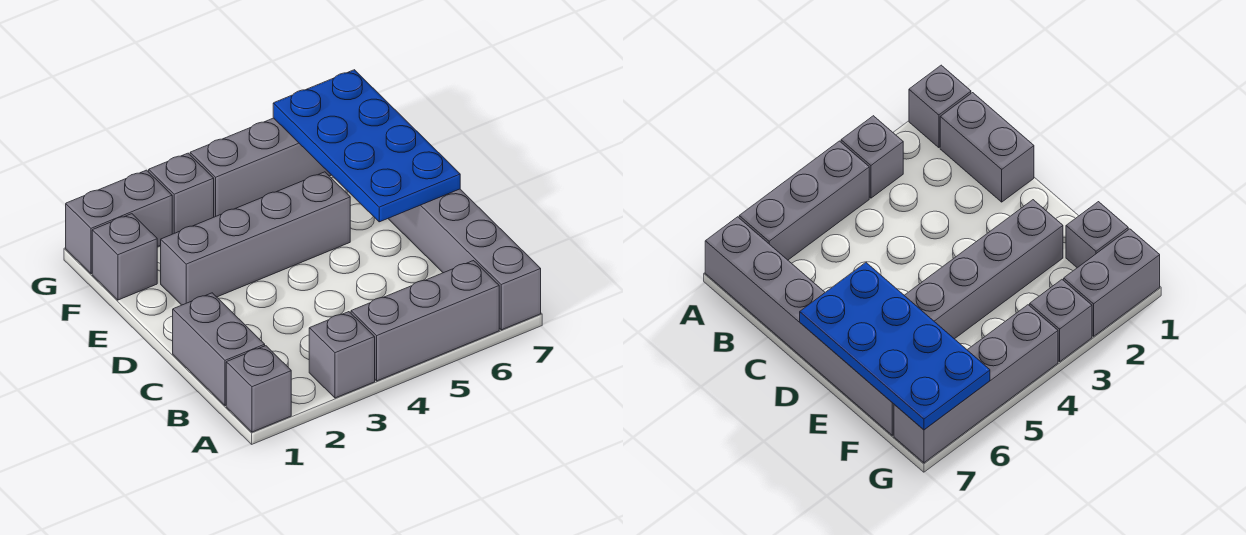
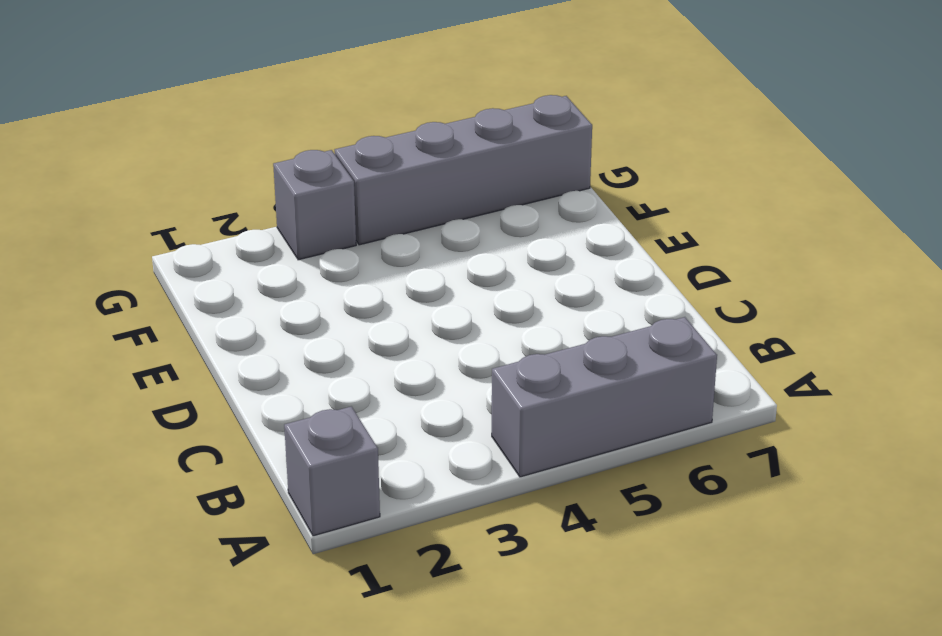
none -> grey brick A3 level 1
none -> grey brick A7:F7 level 1

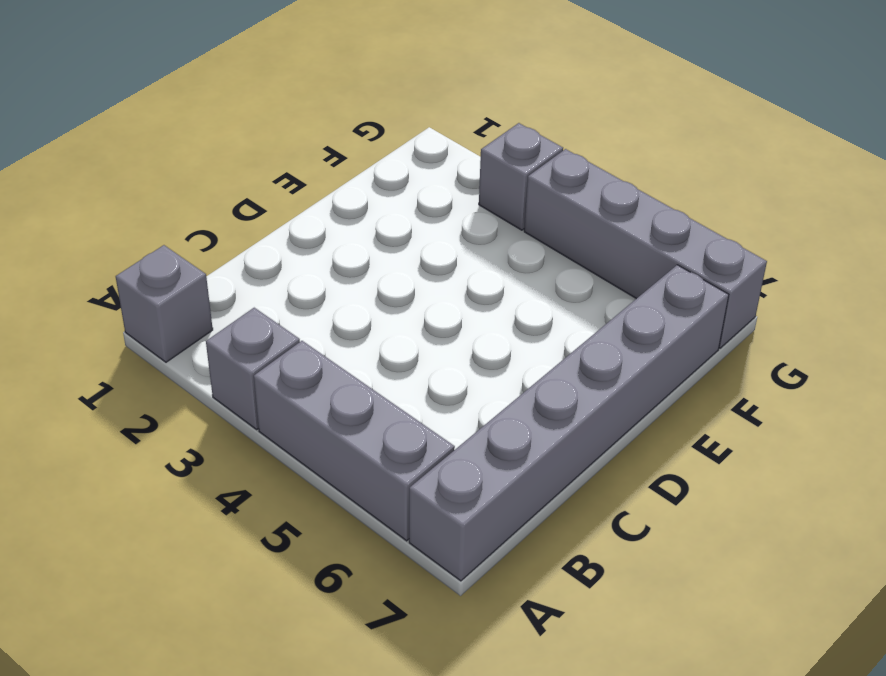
none -> grey brick B1:C1 level 1
none -> grey brick E2:E5 level 1

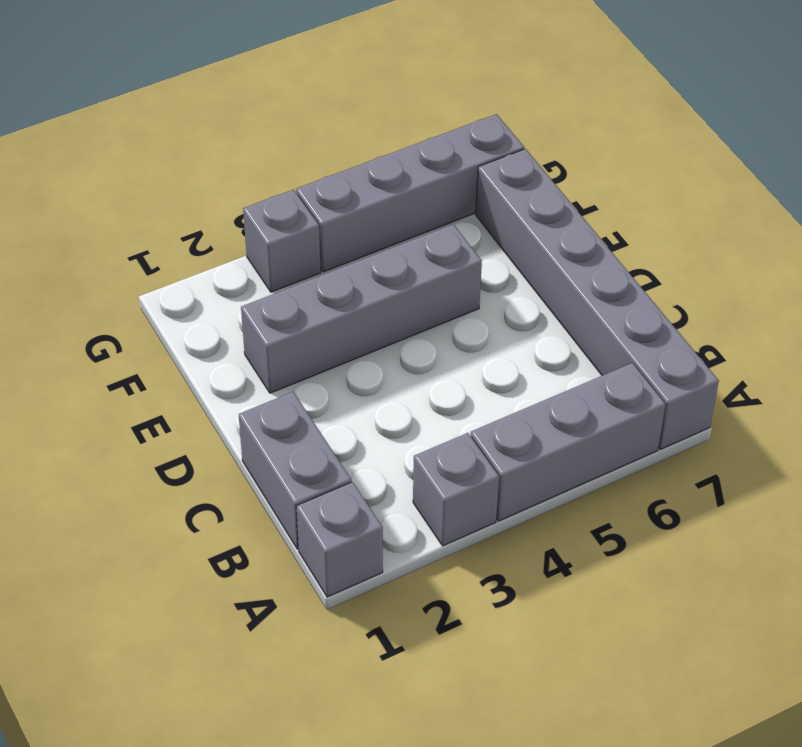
none -> grey brick F1 level 1
none -> grey brick G1:G2 level 1

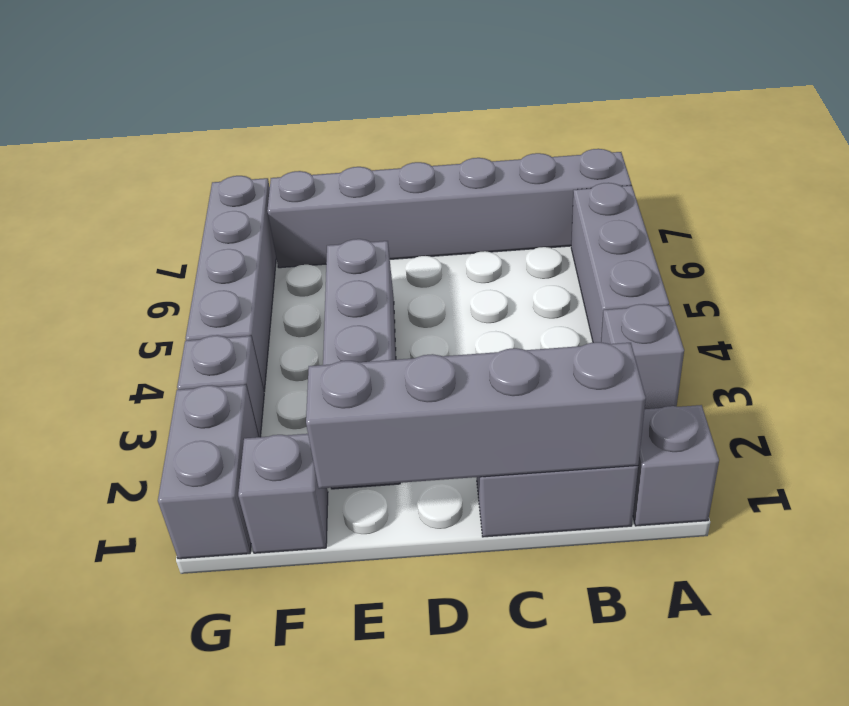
grey brick B1:E1 level 2 -> none
none -> blue plate D6:G7 level 2

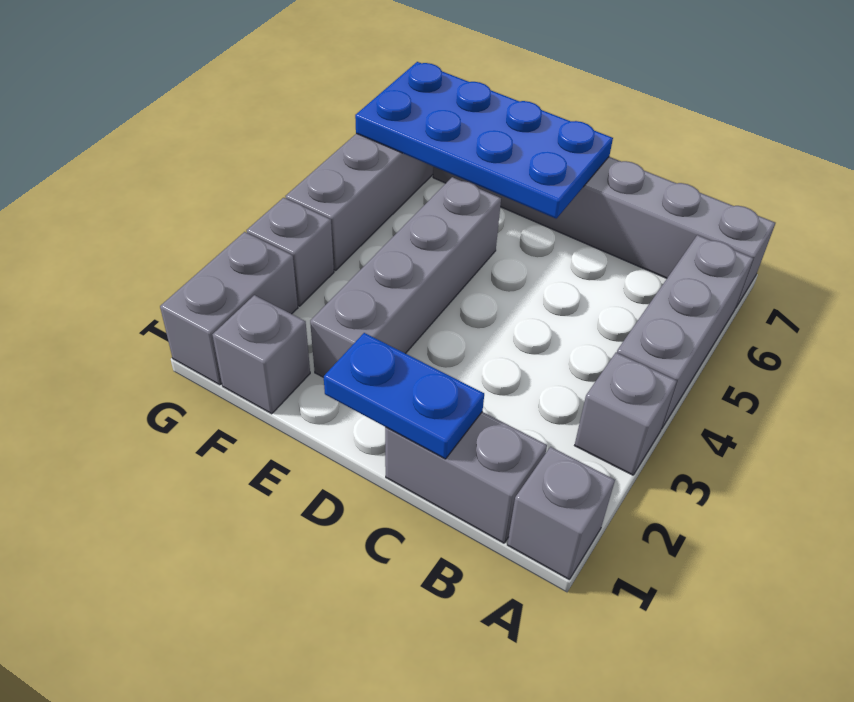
blue plate C1:D1 level 2 -> none

